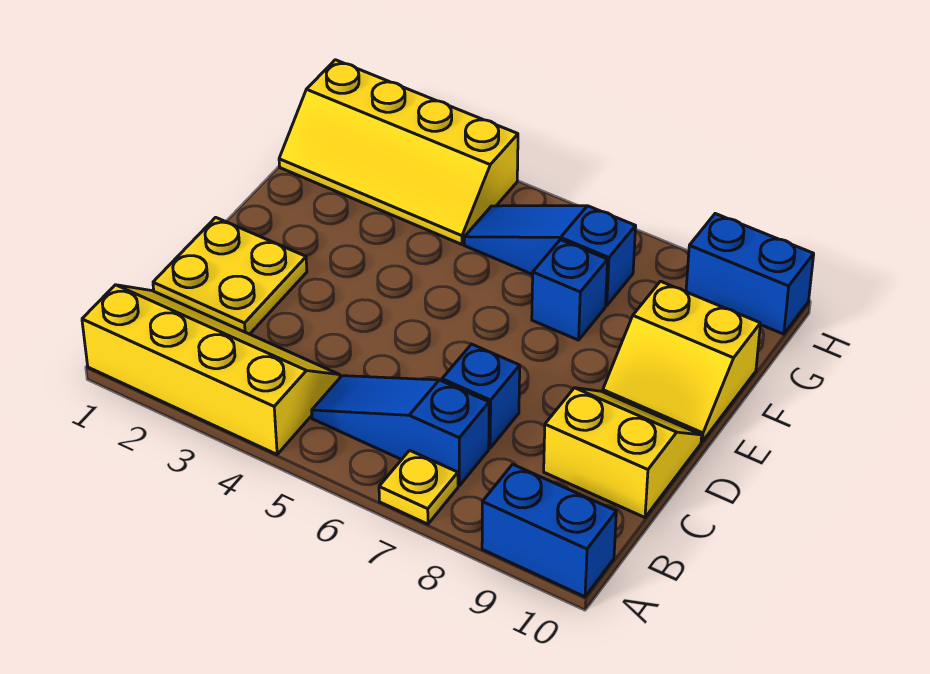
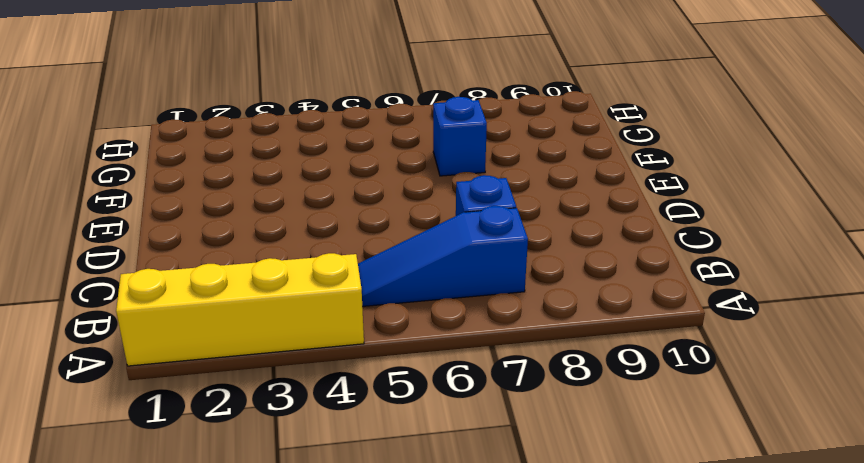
none -> yellow plate A7 level 1
none -> blue brick A9:A10 level 1
none -> yellow plate C1:D2 level 1

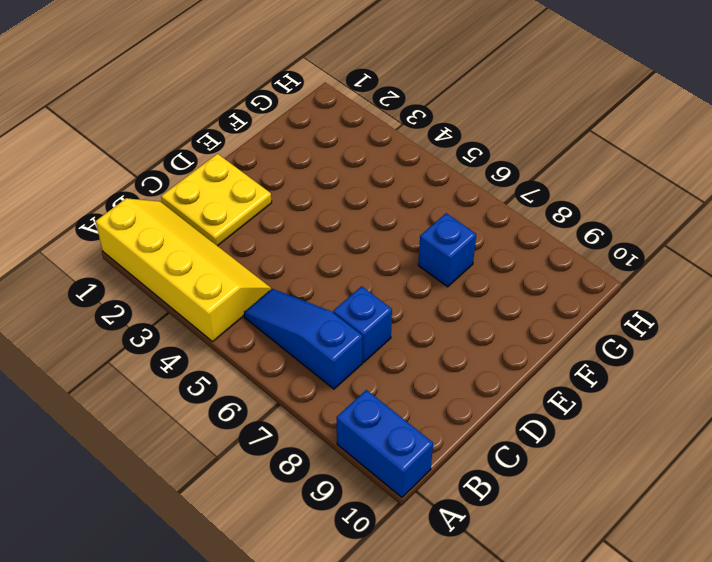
none -> yellow plate A7 level 1
none -> yellow slope C9:D10 level 1 top C
none -> yellow slope E9:F10 level 1 top F

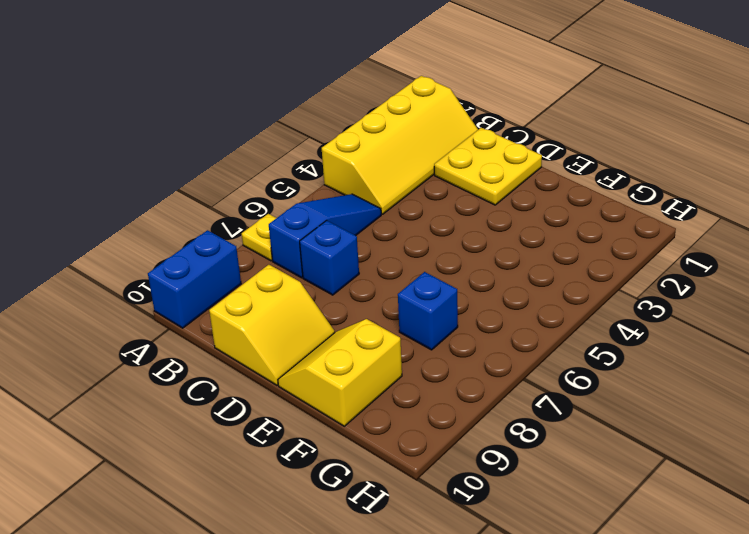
none -> yellow slope G1:H4 level 1 top H
none -> blue slope G5:G7 level 1 top 7
none -> blue brick H9:H10 level 1

